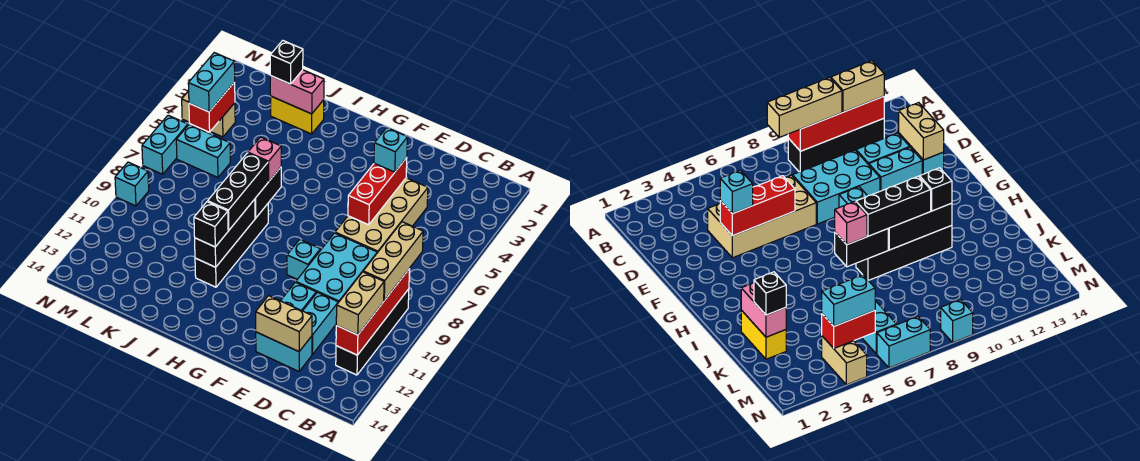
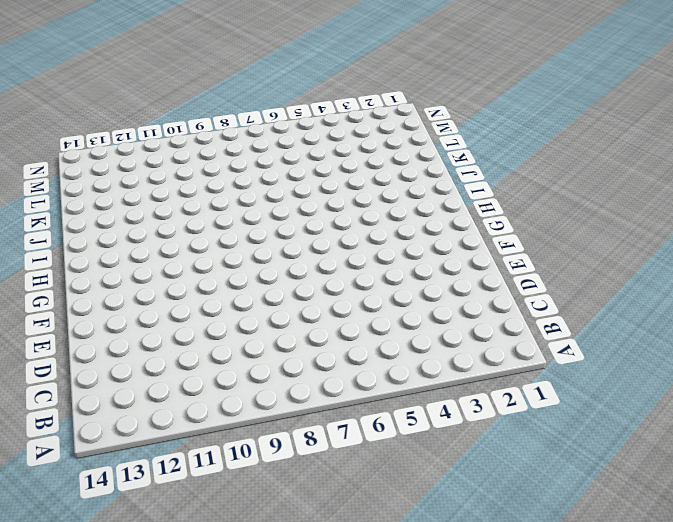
none -> black brick B9:B12 level 1
none -> tan brick D4:E7 level 1
none -> cyan brick D8:E10 level 1

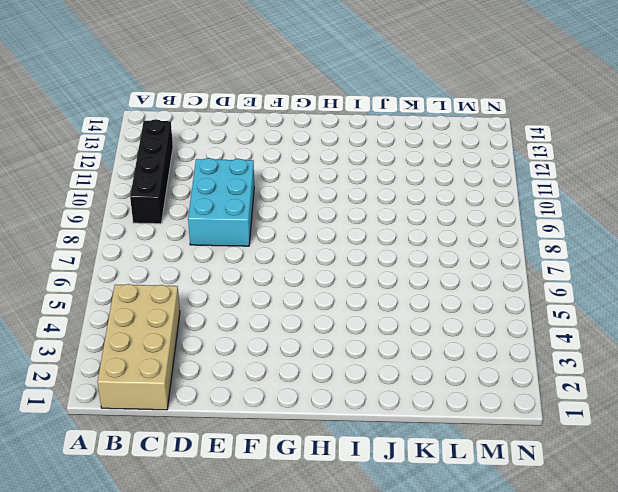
tan brick B1:C4 level 1 -> tan brick D4:E7 level 1
none -> cyan brick D11:D12 level 1
none -> cyan brick D13:E13 level 1
none -> cyan brick E11:E12 level 1

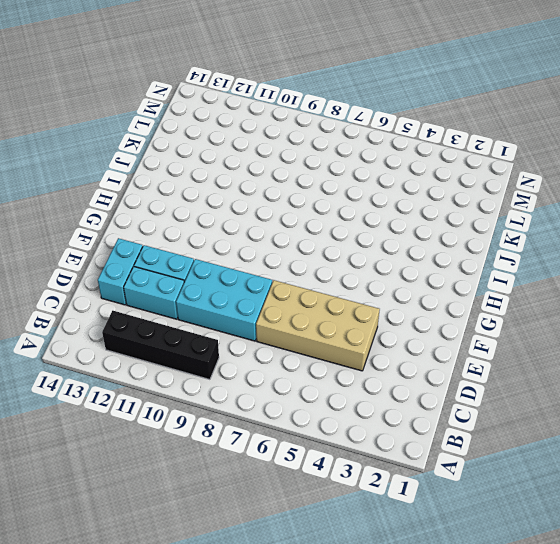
none -> cyan brick F9 level 1
none -> black brick I8:I11 level 1
none -> yellow brick J2:K2 level 1

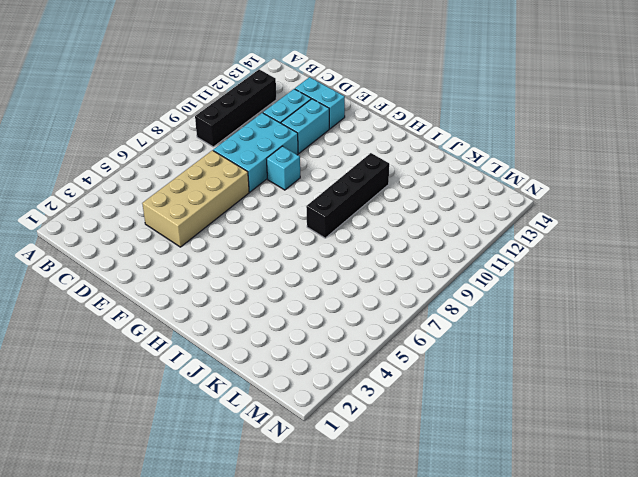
none -> yellow brick J2:K2 level 1
none -> cyan brick L6:M6 level 1
none -> tan brick M4:N4 level 1

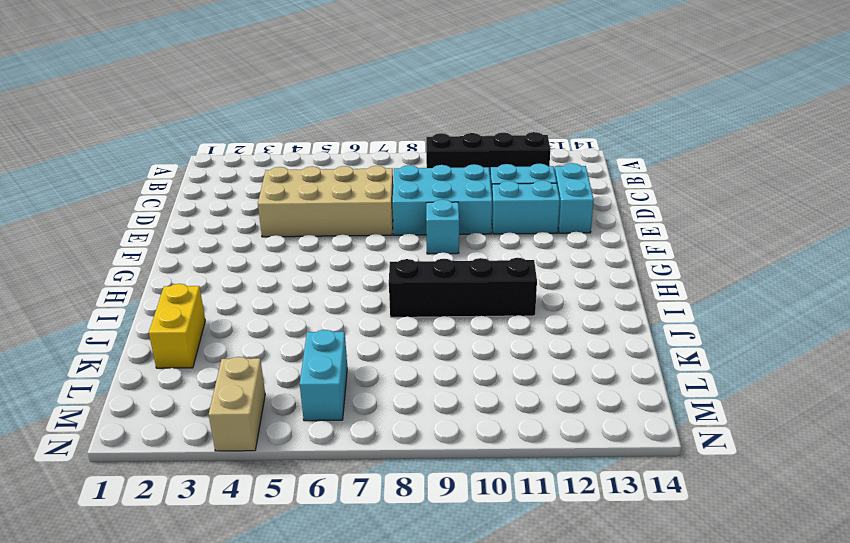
none -> cyan brick N6:N7 level 1
none -> cyan brick N9 level 1
none -> red brick B9:B12 level 2

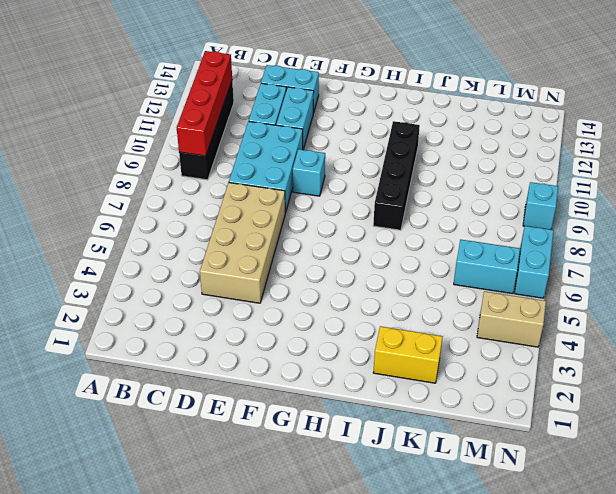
none -> tan brick D13:E13 level 2
none -> red brick E4:E6 level 2
none -> black brick I7:I8 level 2

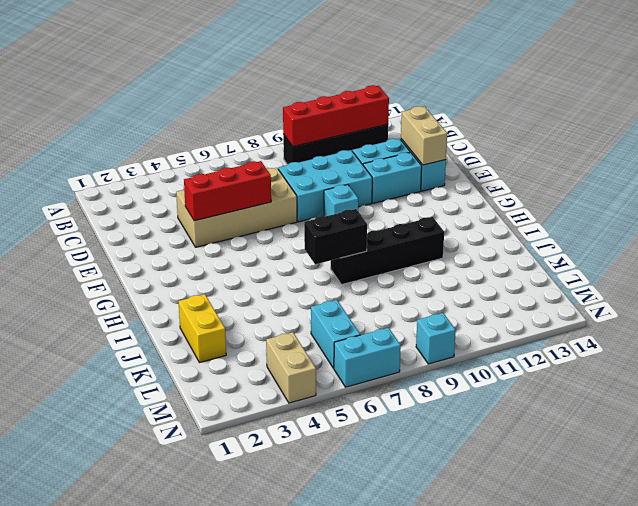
none -> black brick I9:I11 level 2
none -> pink brick J2:K2 level 2
none -> red brick M4:M5 level 2

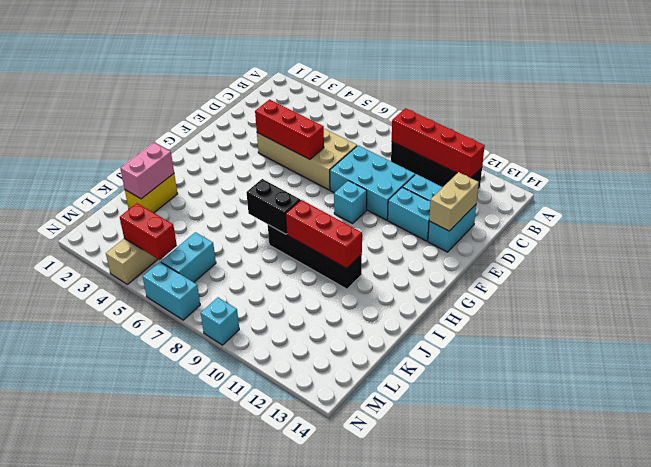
red brick I9:I11 level 2 -> black brick I9:I11 level 2
none -> tan brick B8:B10 level 3
none -> tan brick B11:B12 level 3
none -> cyan brick E4 level 3

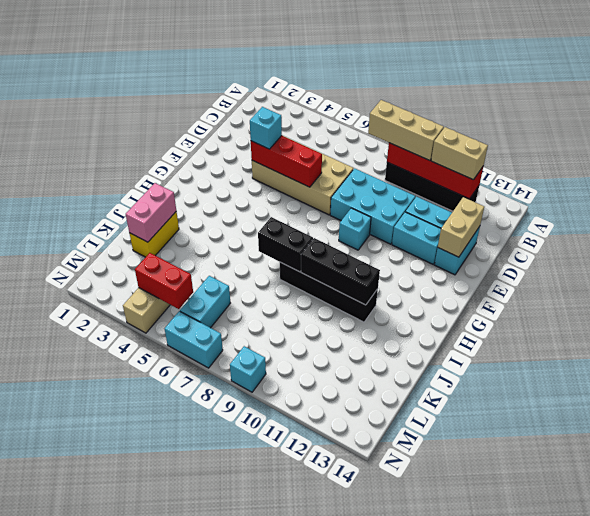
none -> pink brick I7 level 3
none -> black brick I8:I10 level 3
none -> black brick I11 level 3

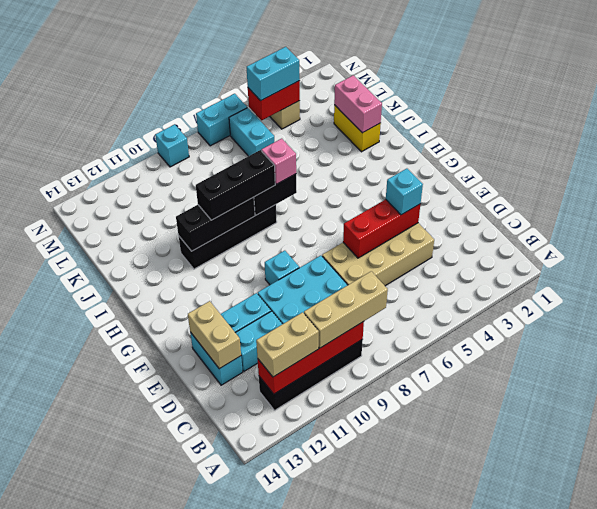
none -> black brick I11 level 3
none -> black brick K2 level 3

